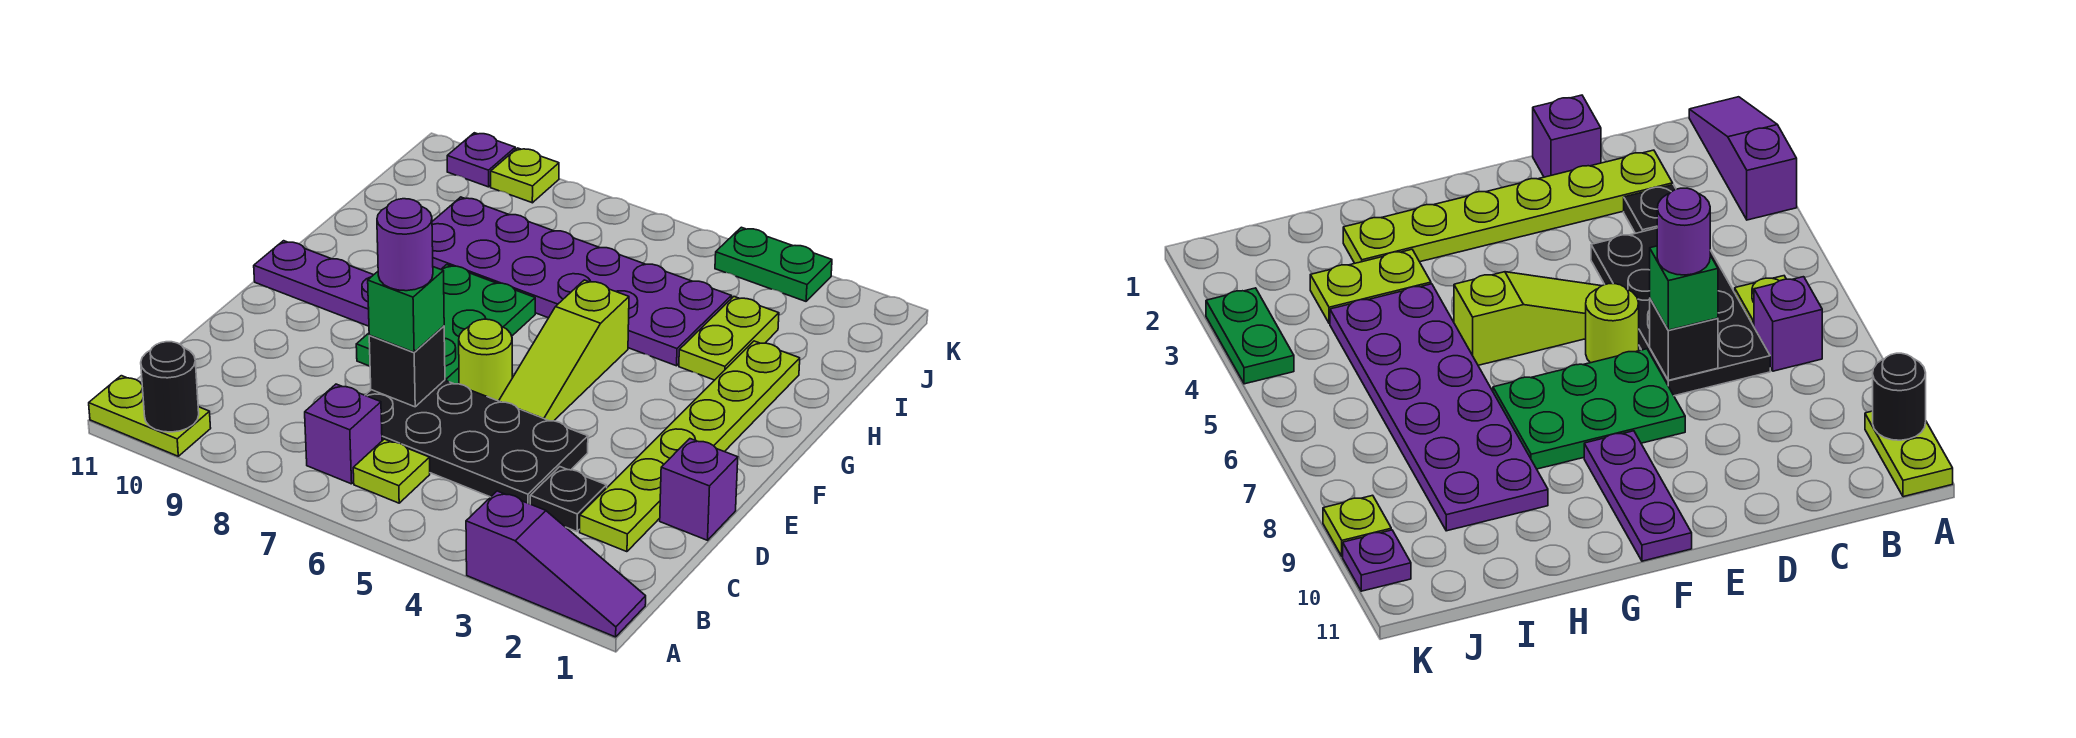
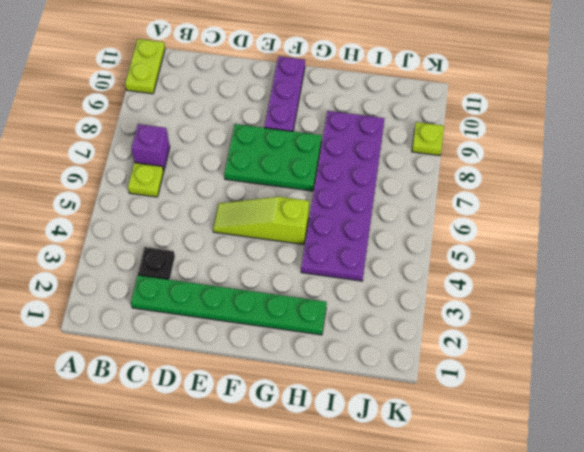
green plate C2:H2 level 1 -> lime plate C2:H2 level 1
none -> purple slope A1:A3 level 1 top 3
none -> black plate C4:D7 level 1
none -> purple brick D1 level 1

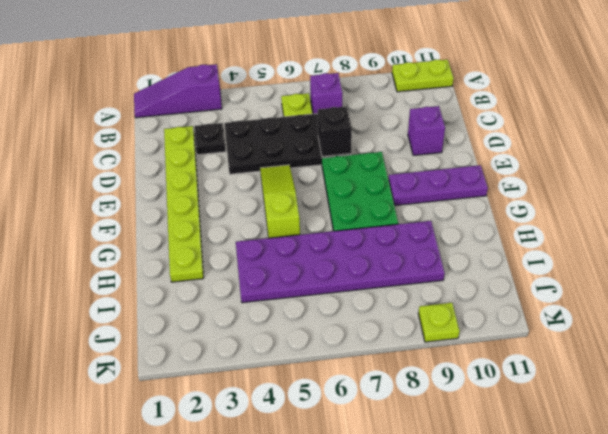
purple brick D10 level 1 -> purple brick D1 level 1
none -> lime round brick E6 level 1
none -> lime plate H3:I3 level 1
none -> green plate K3:K4 level 1

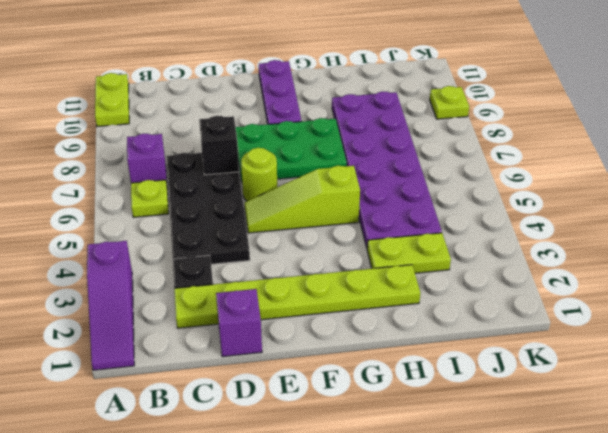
none -> green plate K3:K4 level 1
none -> purple plate K10 level 1
none -> black round brick A10 level 2

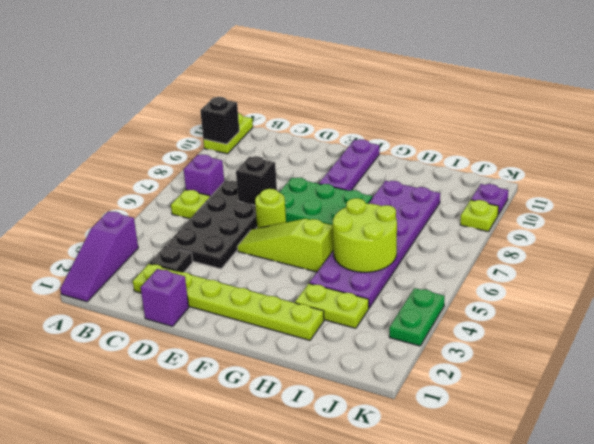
black brick A10 level 2 -> black round brick A10 level 2
lime round brick H5:I6 level 2 -> none
none -> green brick D7 level 3
none -> purple round brick D7 level 4

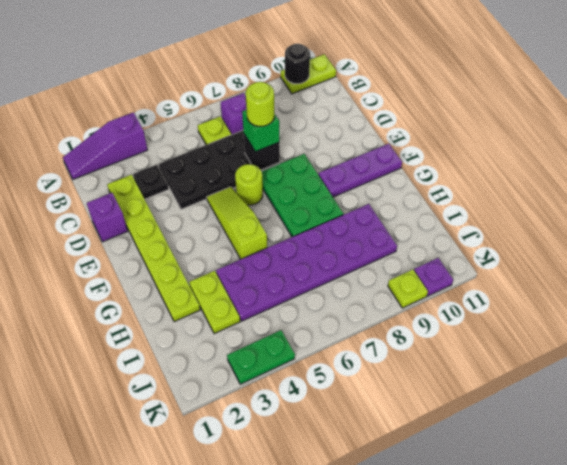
lime round brick D7 level 4 -> purple round brick D7 level 4

